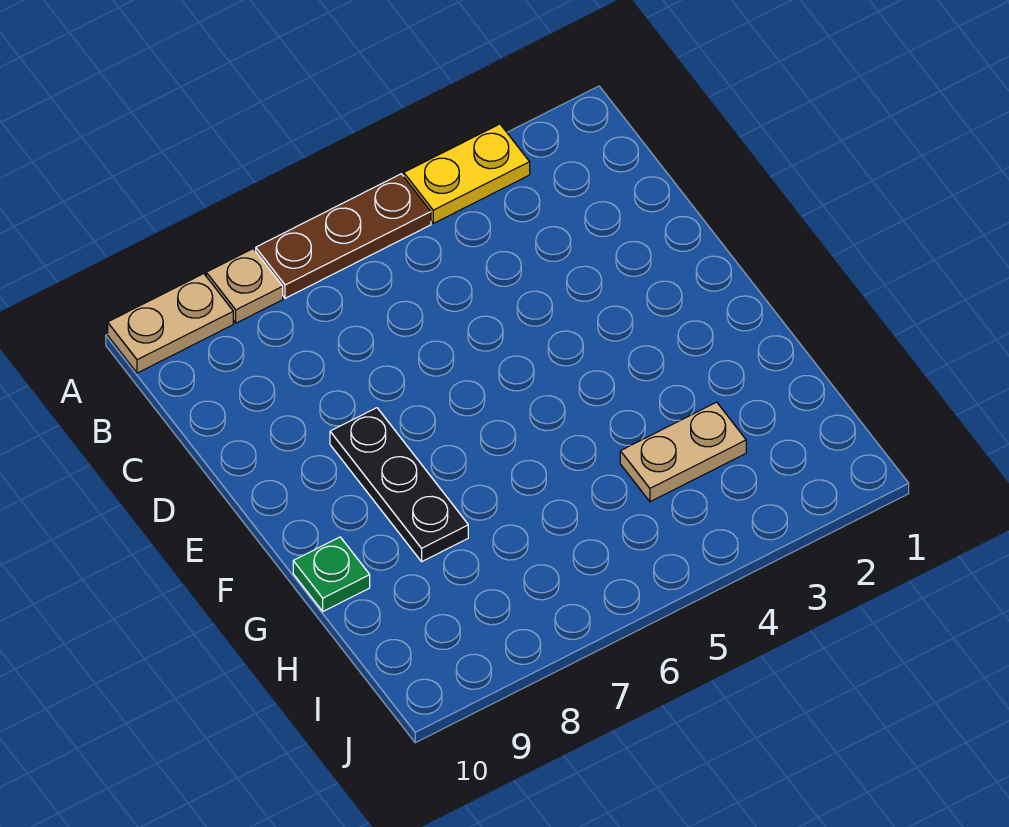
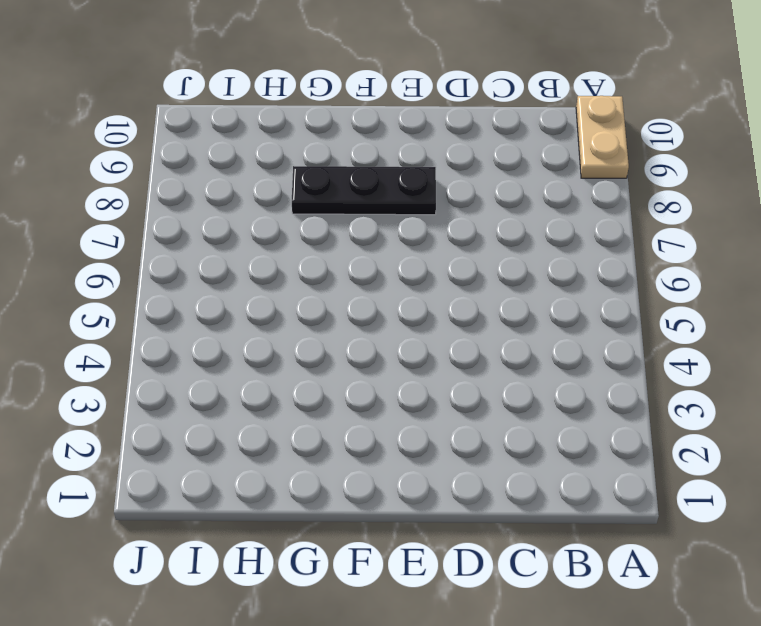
none -> yellow plate A3:A4 level 1
none -> brown plate A5:A7 level 1

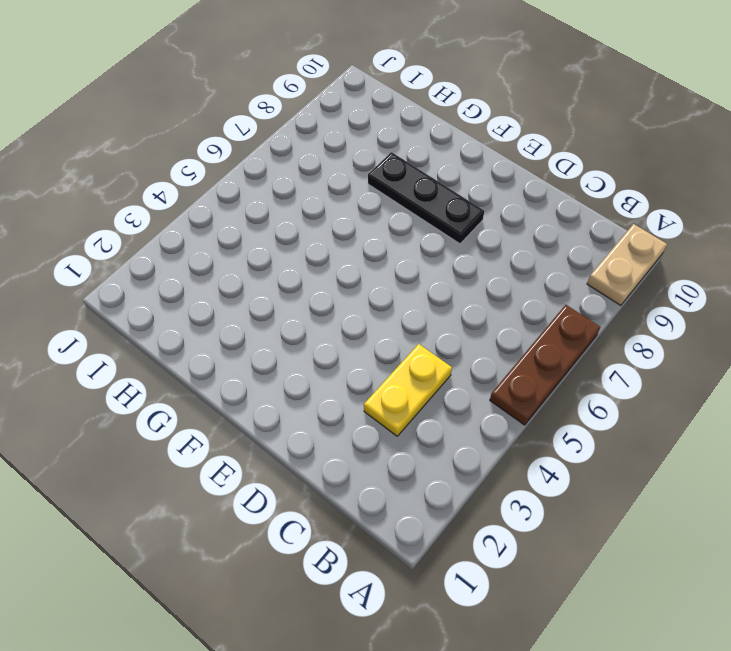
yellow plate C3:C4 level 1 -> yellow plate A3:A4 level 1
none -> tan plate A8 level 1
none -> green plate G10 level 1

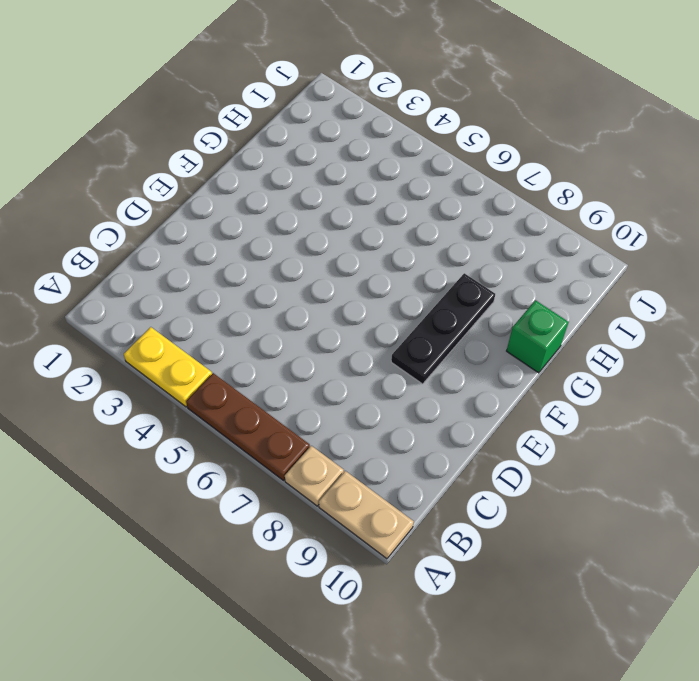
green brick G10 level 1 -> green plate G10 level 1
none -> tan plate H3:H4 level 1

